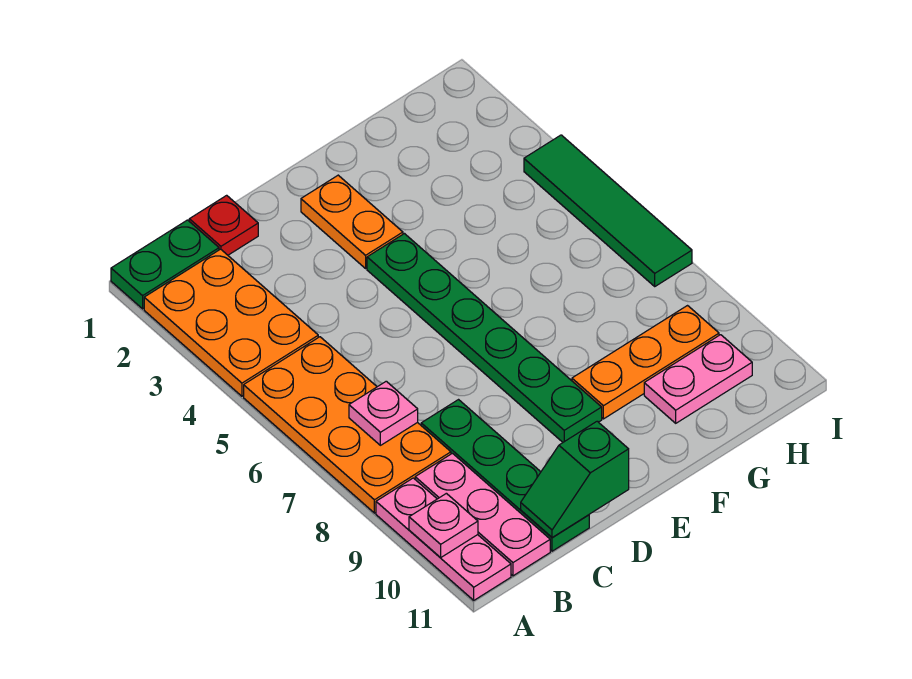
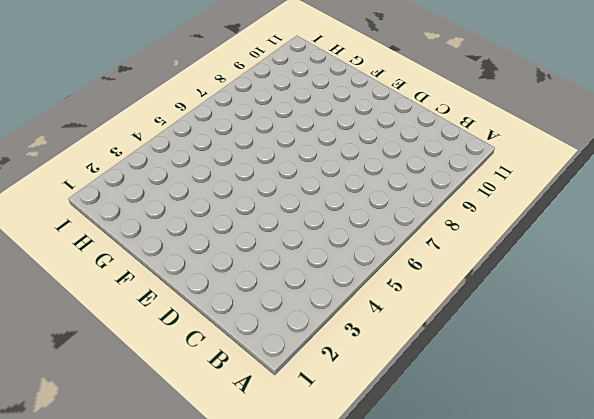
none -> green plate A1:B1 level 1
none -> orange plate A2:B4 level 1
none -> orange plate A5:B8 level 1

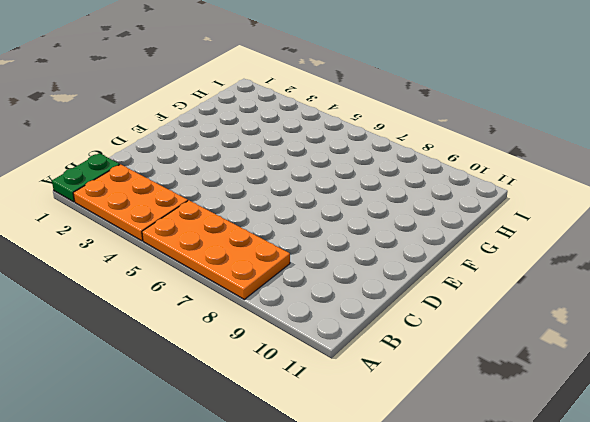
none -> pink plate A9:A11 level 1
none -> pink plate B9:B11 level 1
none -> red plate C1 level 1

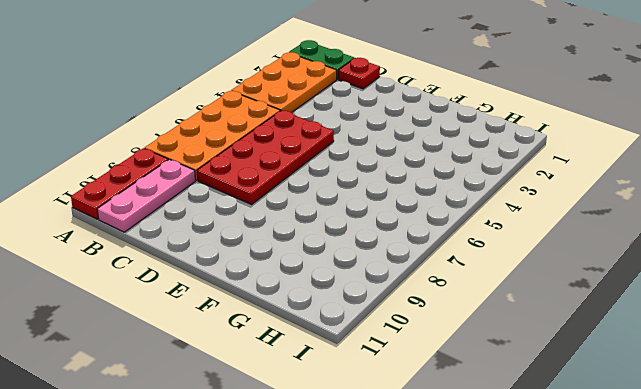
red plate A9:A11 level 1 -> pink plate A9:A11 level 1
red plate C5:D8 level 1 -> green plate C8:C11 level 1
none -> orange plate E2:E3 level 1
none -> green plate E4:E9 level 1
none -> orange plate F9:H9 level 1

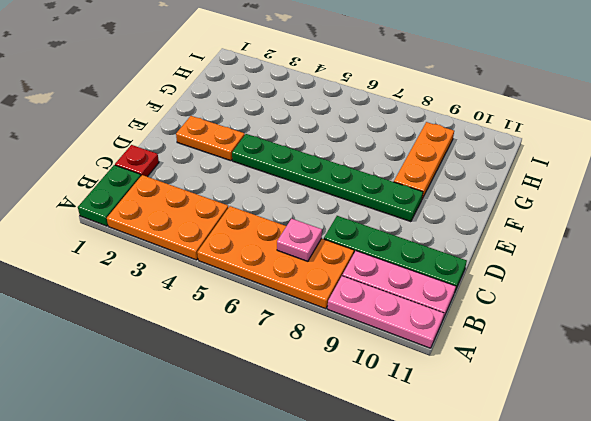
none -> pink plate G10:H10 level 1
none -> green tile I4:I7 level 1
none -> pink plate A10 level 2

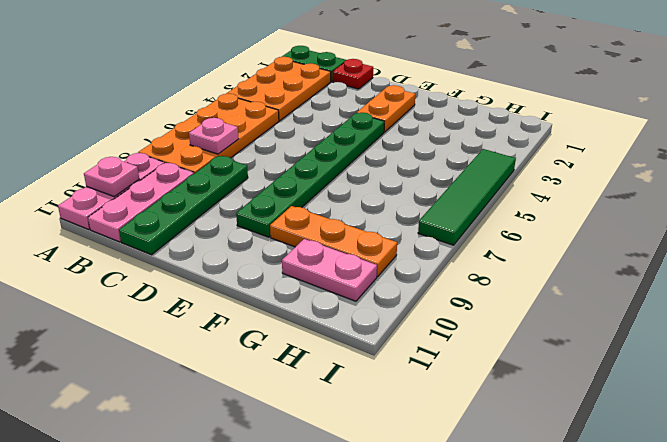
none -> green slope C11:D11 level 2 top D

